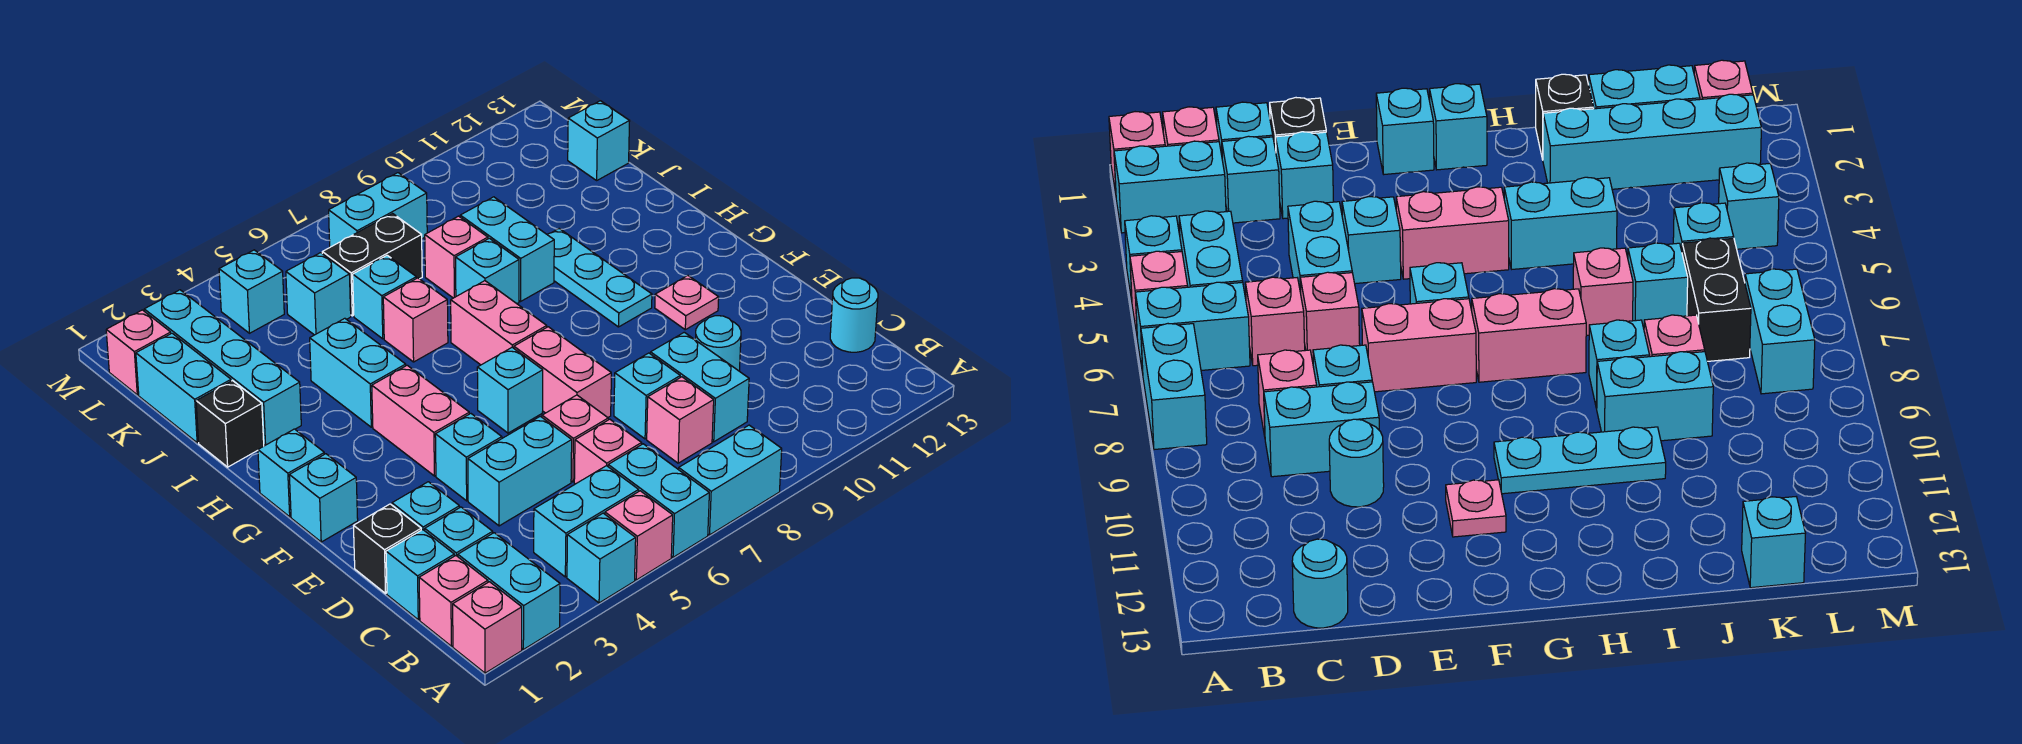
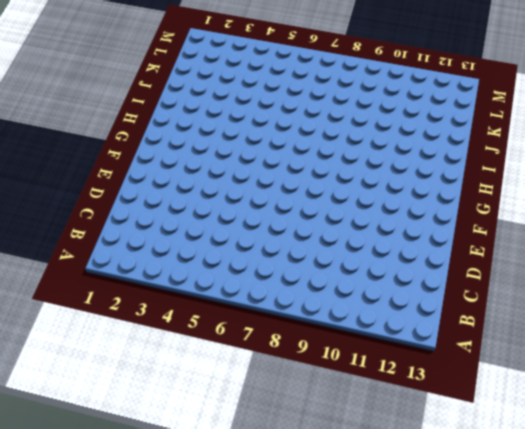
none -> pink brick A1 level 1
none -> cyan brick A2:B2 level 1
none -> cyan brick A4 level 1
none -> pink brick A5 level 1

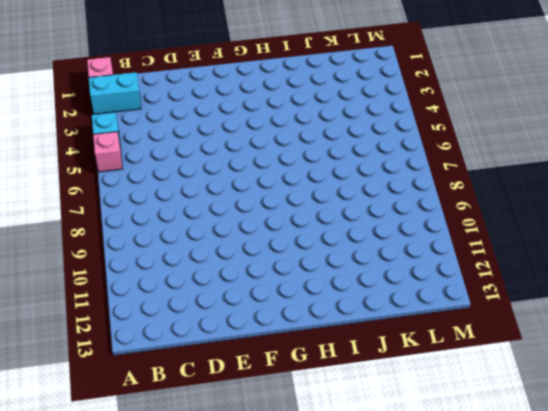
none -> cyan brick A6:B6 level 1
none -> cyan brick A7:A8 level 1
none -> pink brick B1 level 1
none -> cyan brick B4:B5 level 1

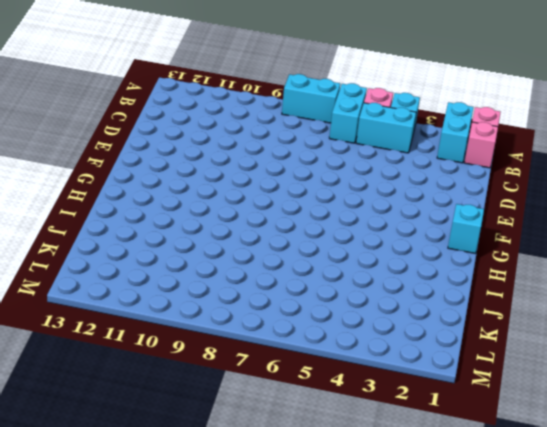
none -> cyan brick C1 level 1
none -> cyan brick C2 level 1
none -> pink brick C6 level 1
none -> pink brick C8 level 1

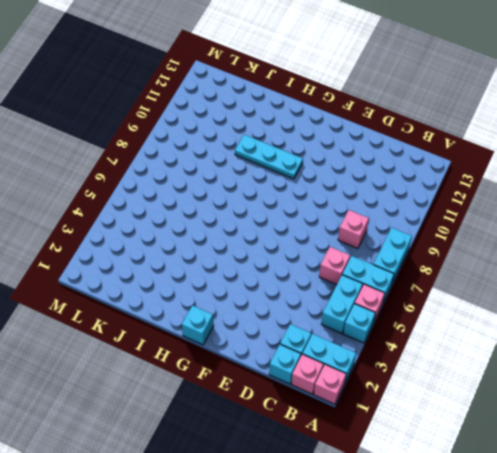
none -> cyan brick C9:D9 level 1
none -> cyan round brick C13 level 1
none -> black brick D1 level 1
none -> cyan brick D2 level 1

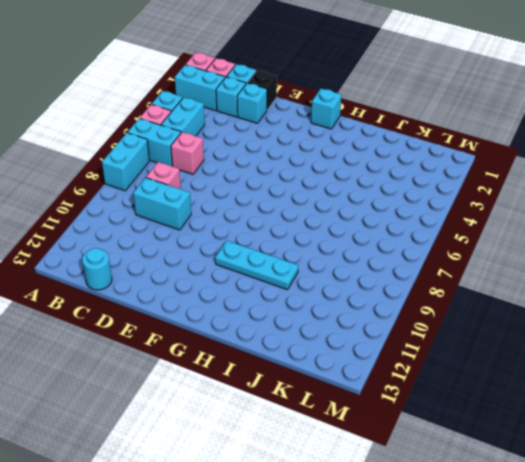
none -> cyan brick D4:D5 level 1
none -> pink brick D6 level 1
none -> cyan brick D8 level 1
none -> cyan round brick D10 level 1

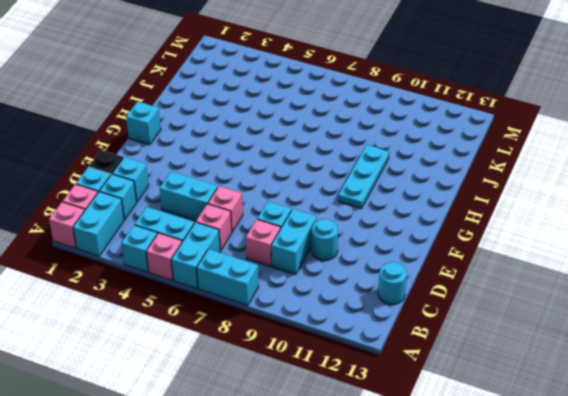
none -> cyan brick E4 level 1
none -> pink brick E7:F7 level 1
none -> cyan brick F1 level 1
none -> pink brick F4:G4 level 1

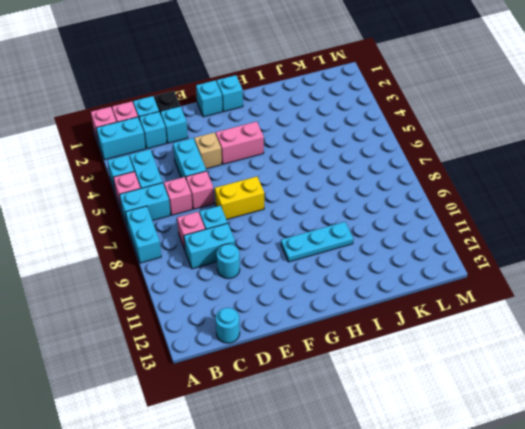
tan brick E4 level 1 -> cyan brick E4 level 1
yellow brick E7:F7 level 1 -> pink brick E7:F7 level 1
none -> cyan brick F6 level 1
none -> pink plate F11 level 1
none -> pink brick G7:H7 level 1
none -> cyan brick H4:I4 level 1

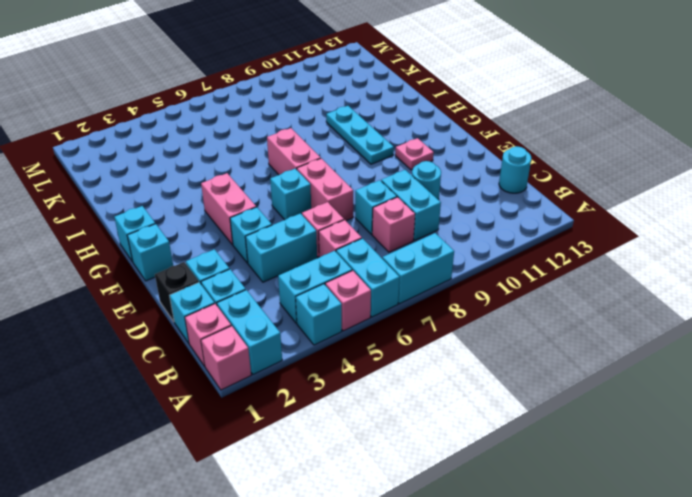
none -> cyan brick H4:I4 level 1
none -> black brick I1 level 1
none -> cyan brick I2:L2 level 1
none -> pink brick I6 level 1

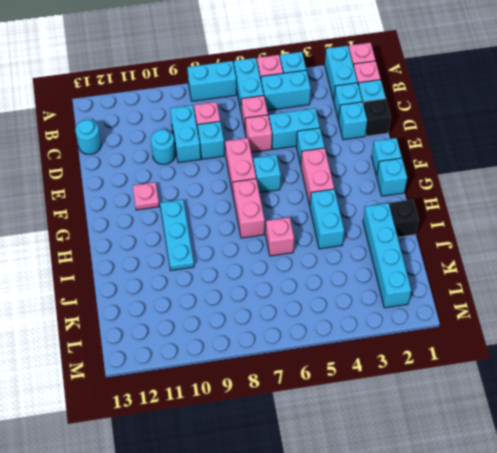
none -> cyan brick I8 level 1
none -> cyan brick I9:J9 level 1
none -> cyan brick J1:K1 level 1
none -> cyan brick J6 level 1

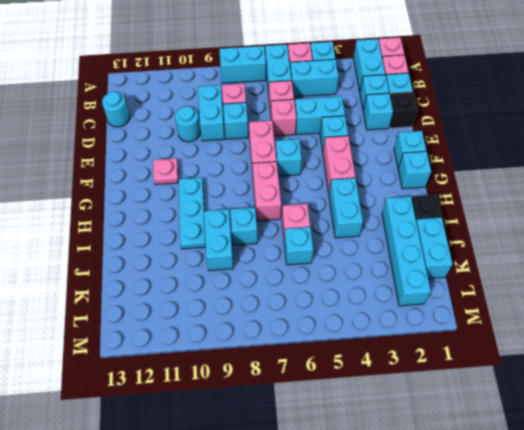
none -> pink brick J8 level 1
none -> cyan brick K5 level 1
none -> black brick K6:K7 level 1
none -> cyan brick K13 level 1

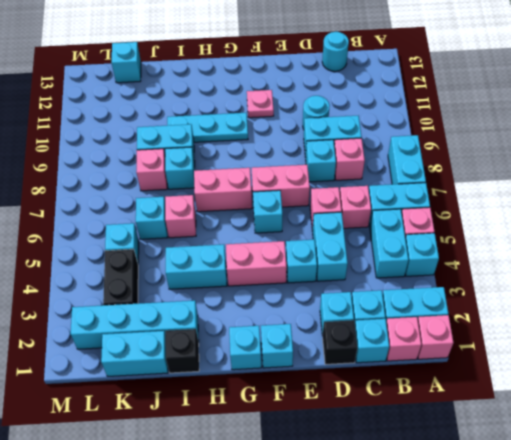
black brick K3:K4 level 1 -> black brick K6:K7 level 1
none -> pink brick L1 level 1
none -> cyan brick L4 level 1
none -> cyan brick L7:L8 level 1

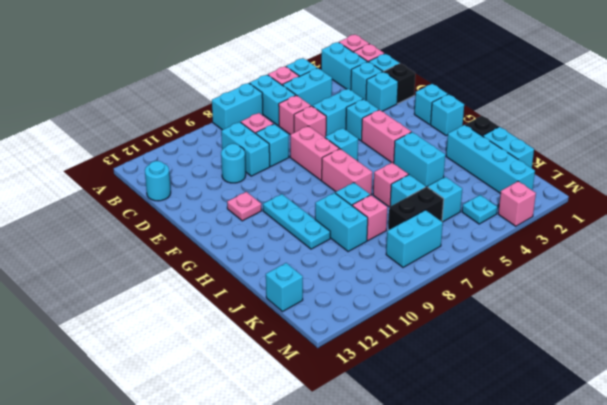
cyan plate L4 level 1 -> cyan brick L4 level 1
pink brick M3 level 1 -> pink brick L1 level 1

